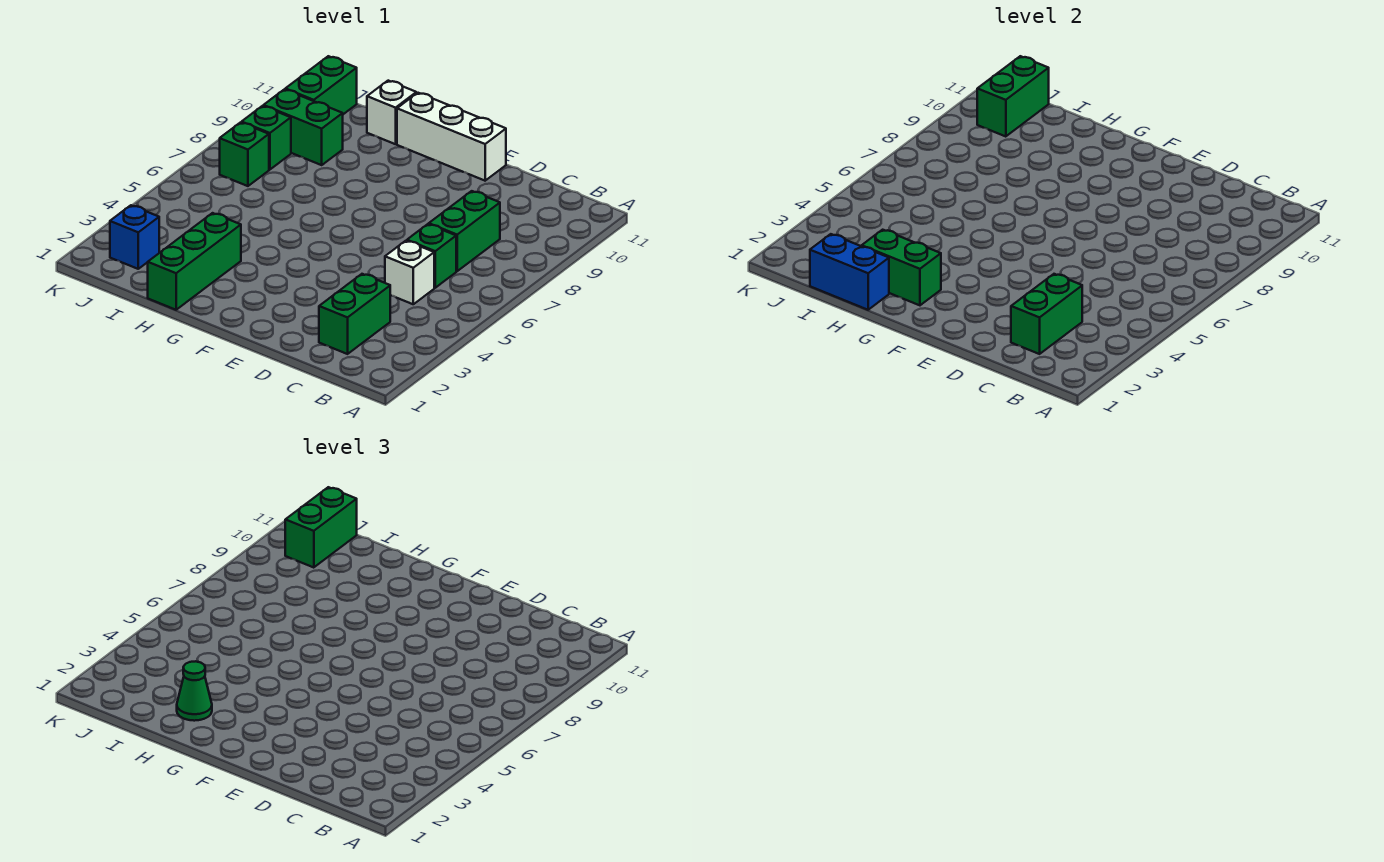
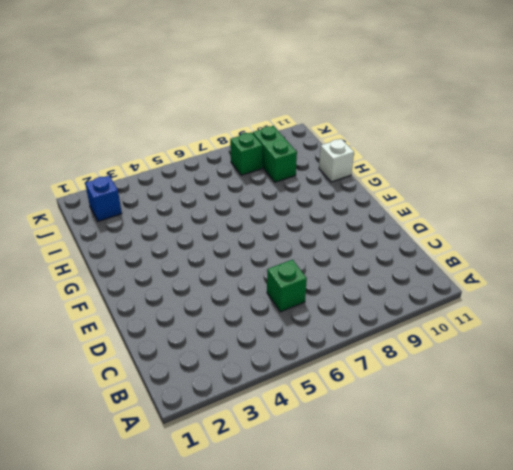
none -> green brick C2:C3 level 1
none -> white brick C5 level 1
none -> green brick C7:C8 level 1

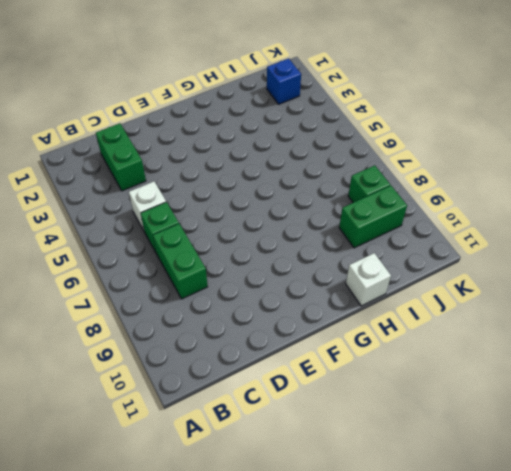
none -> white brick E11:G11 level 1
none -> green brick H1:H3 level 1
none -> green brick J7 level 1

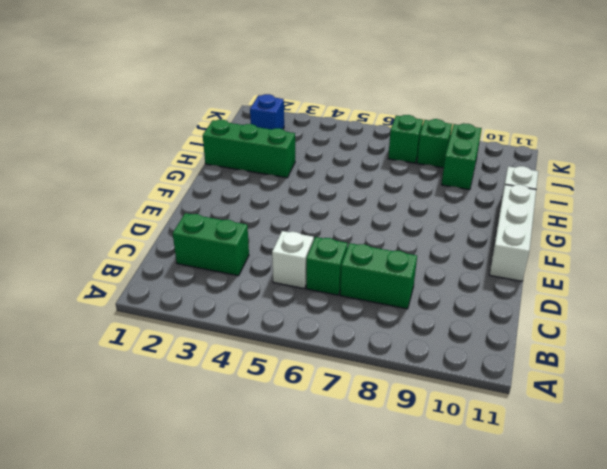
none -> green brick J10:J11 level 1
none -> green brick C2:C3 level 2
none -> green brick G2:H2 level 2

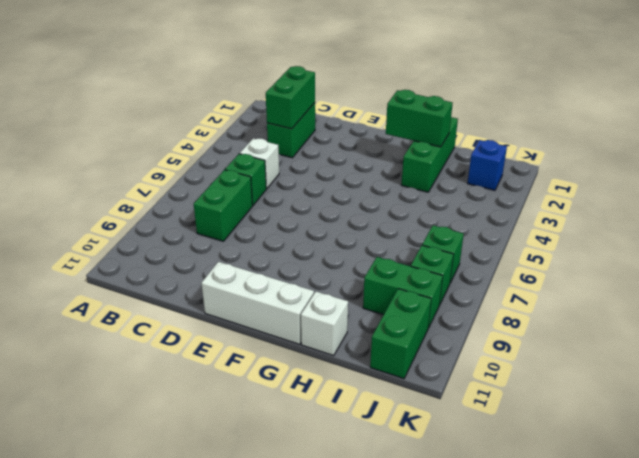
none -> blue brick H1:I1 level 2
none -> green brick J10:J11 level 2
none -> green cone H2 level 3

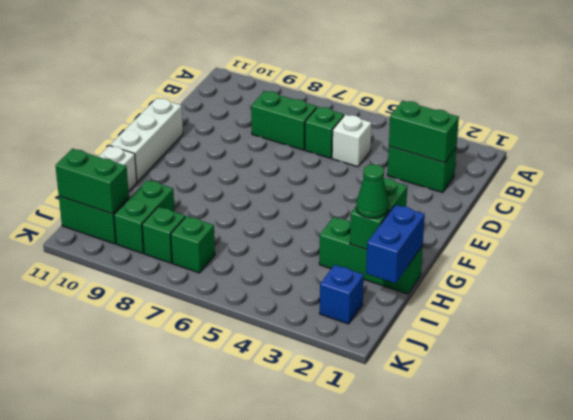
none -> green brick J10:J11 level 3

